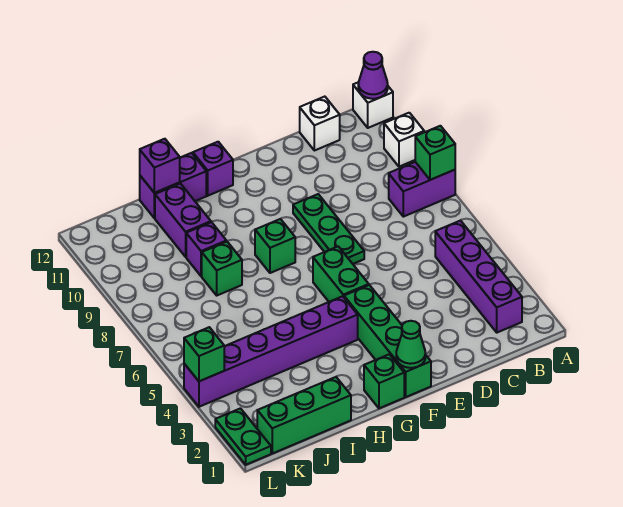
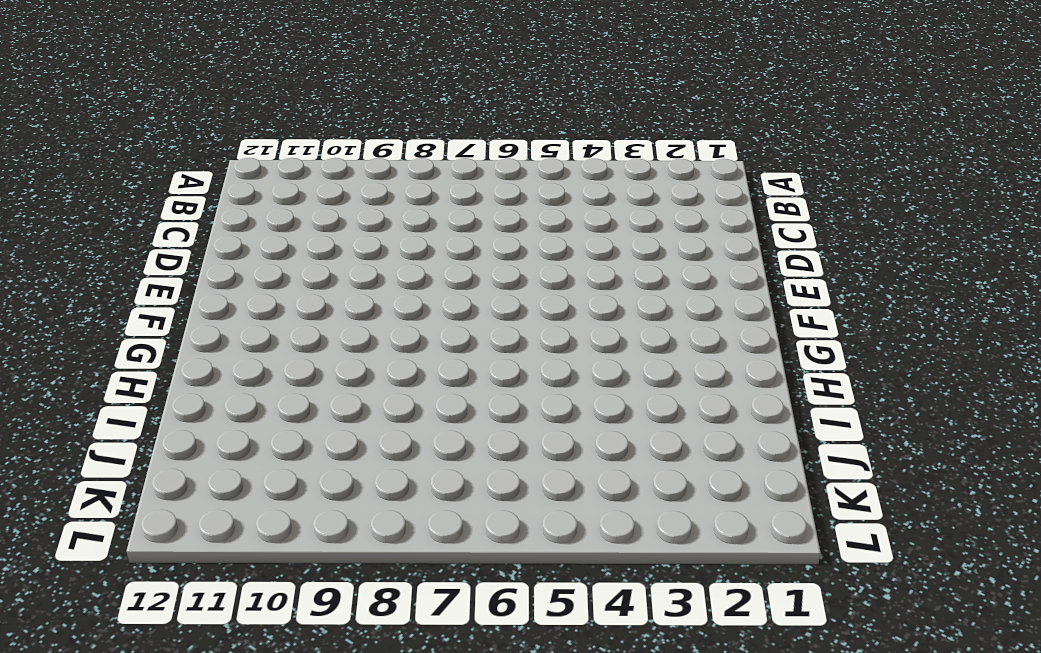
none -> purple brick A8:B8 level 1
none -> white brick A10 level 1
none -> white brick A12 level 1

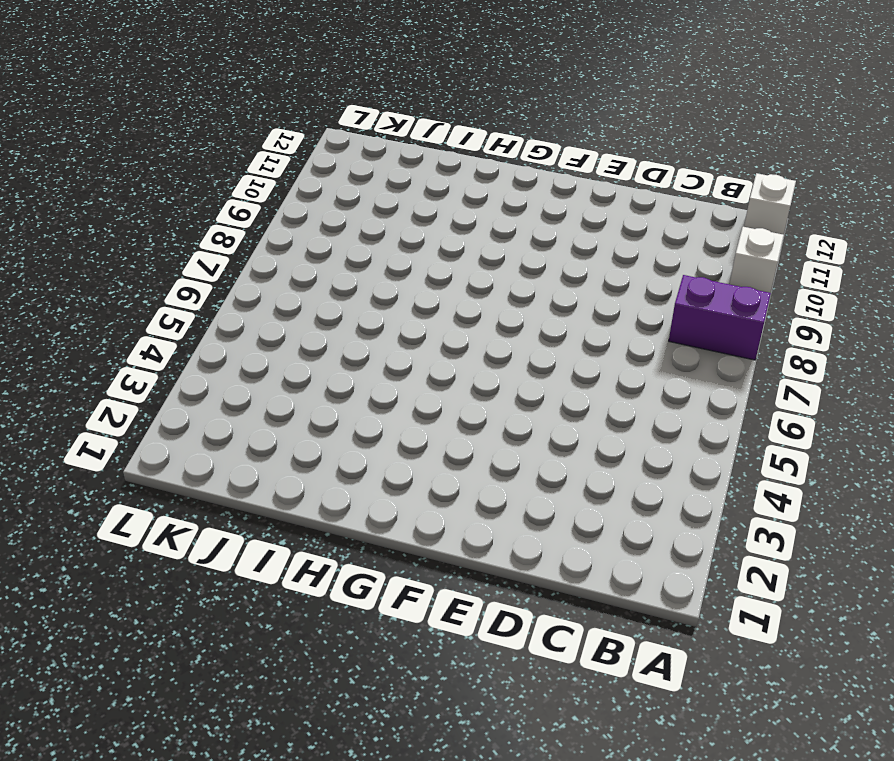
none -> purple brick B2:B5 level 1
none -> white brick C12 level 1
none -> green plate E7:E9 level 1

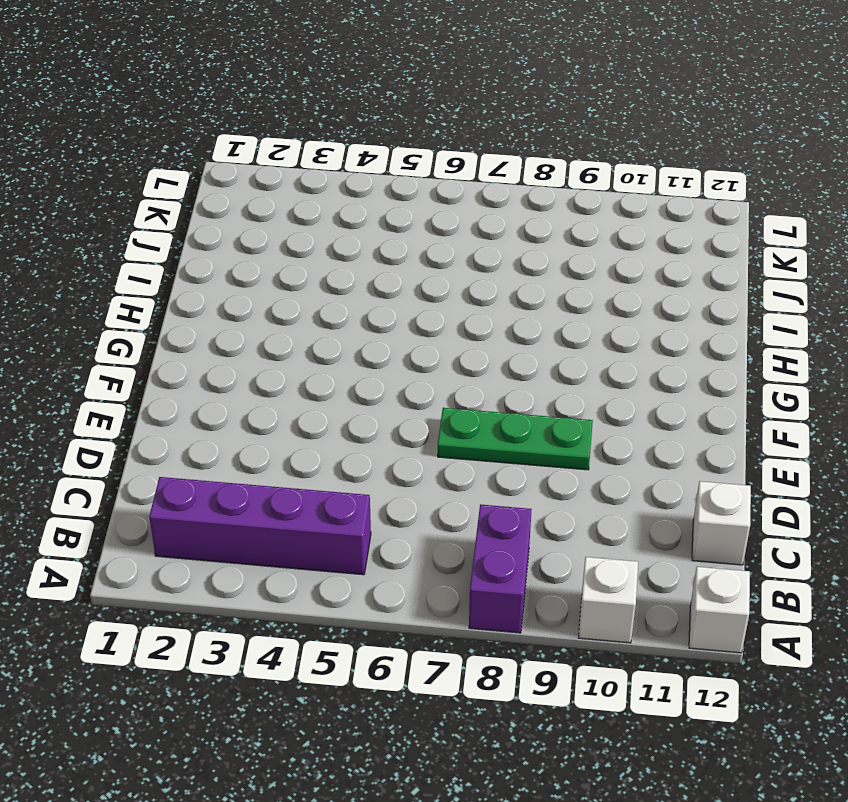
none -> green brick F1:F4 level 1
none -> green brick F5:F6 level 1
none -> green brick G1 level 1

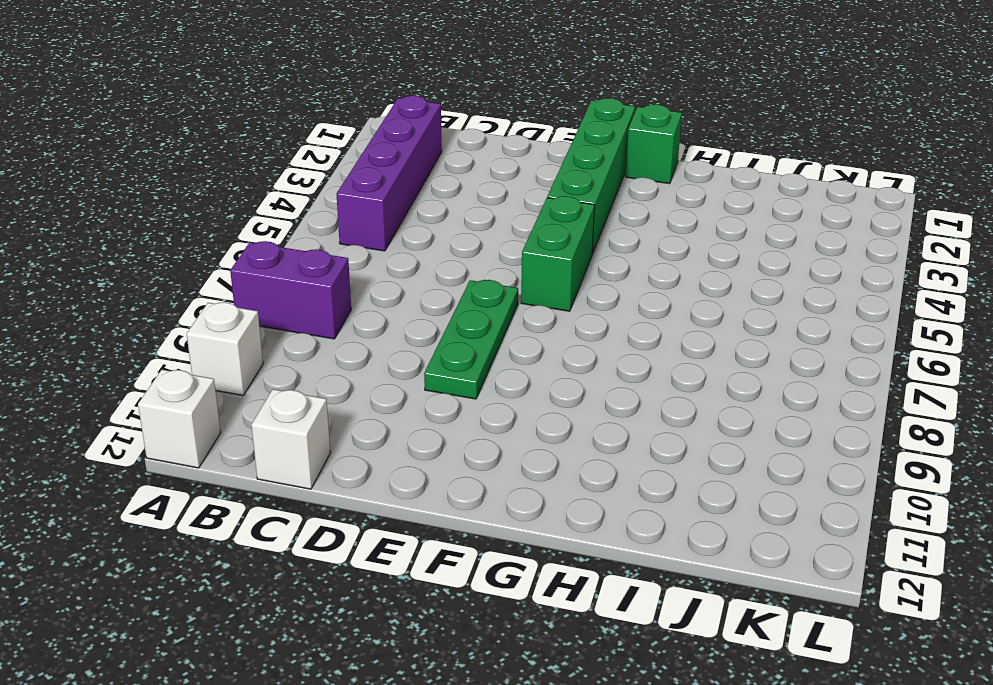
none -> purple brick G4:L4 level 1
none -> green brick G8 level 1
none -> purple brick G12 level 1

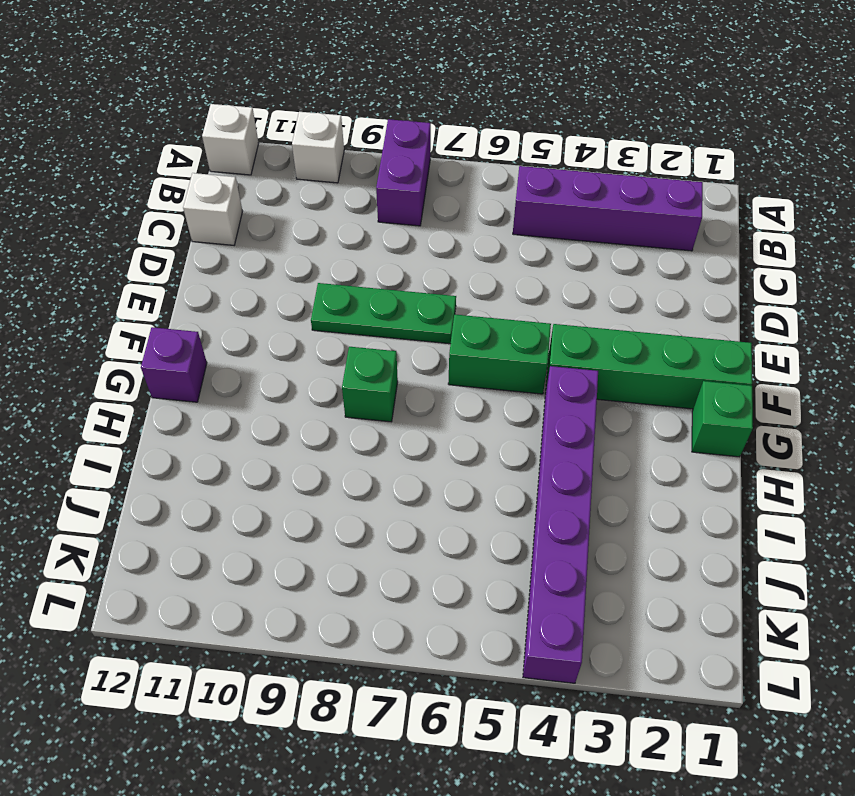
none -> purple brick H12:I12 level 1
none -> green brick I1:K1 level 1
none -> green brick I8 level 1

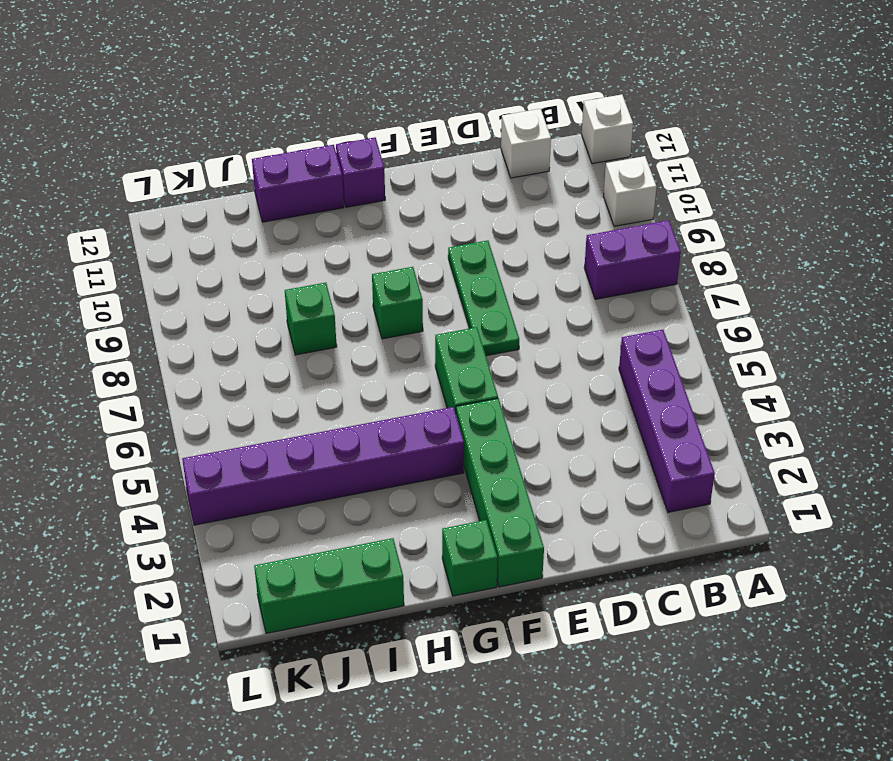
none -> purple brick I9 level 1
none -> purple brick I10:I11 level 1
none -> green plate L1:L2 level 1

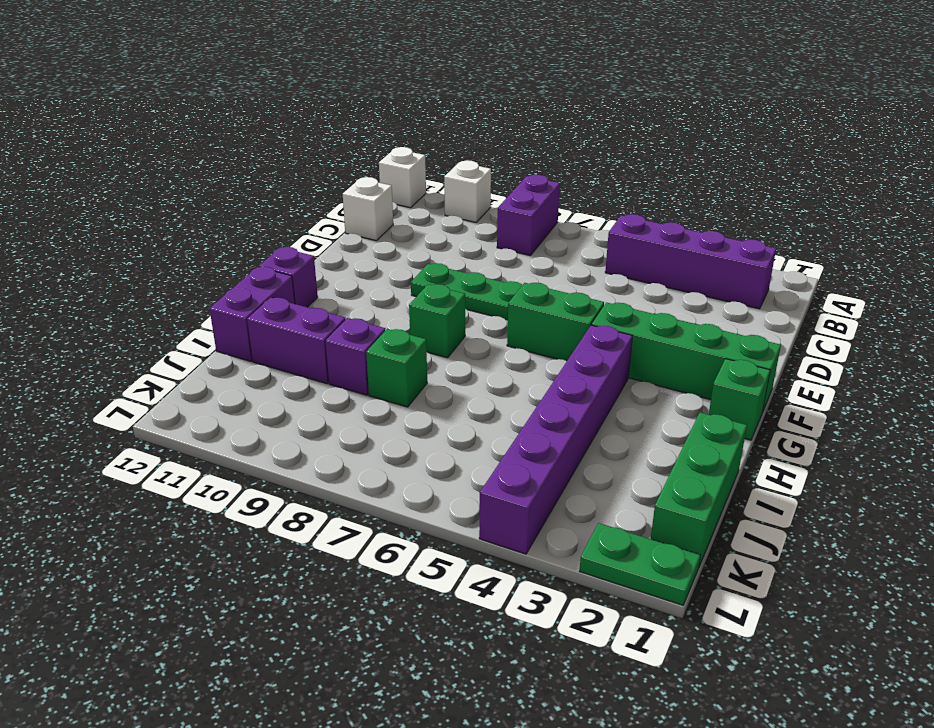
none -> green brick A8 level 2
none -> purple cone A12 level 2
none -> green cone F1 level 2

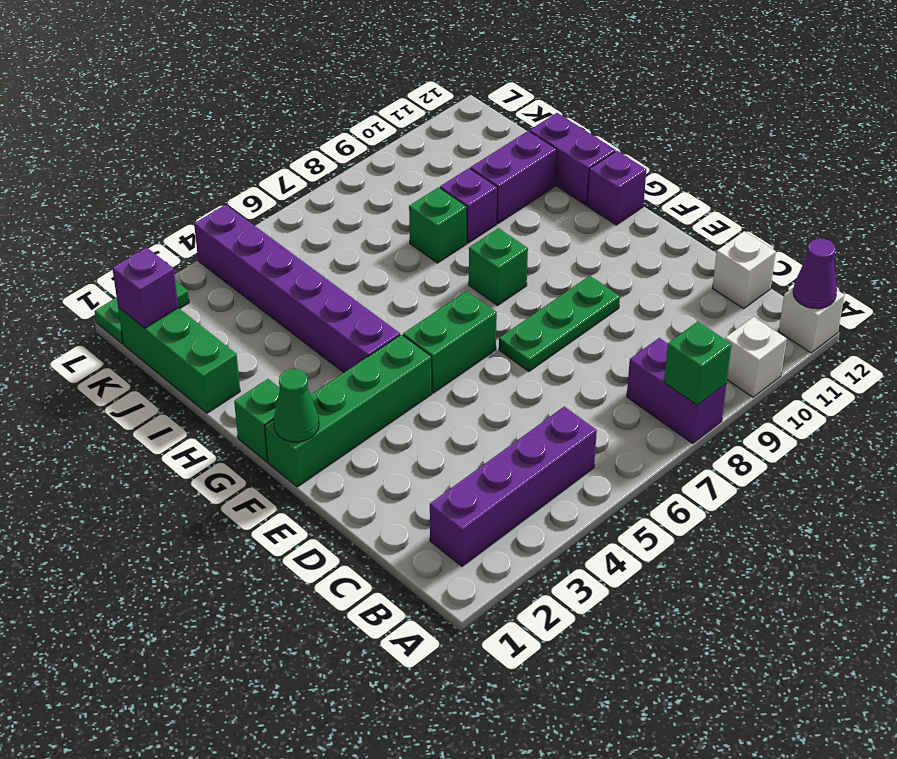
purple brick K1 level 2 -> purple brick I12 level 2
none -> green brick L4 level 2

